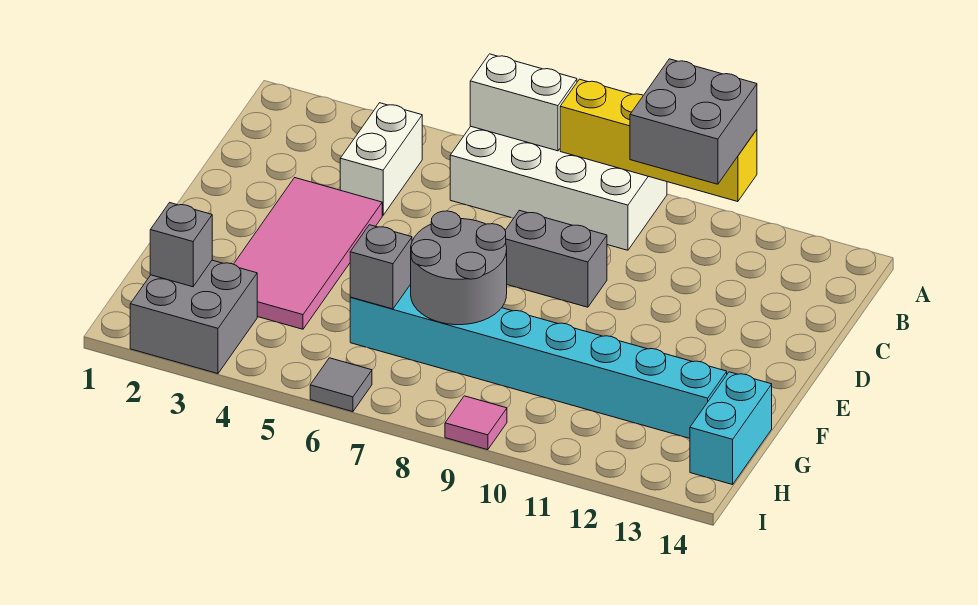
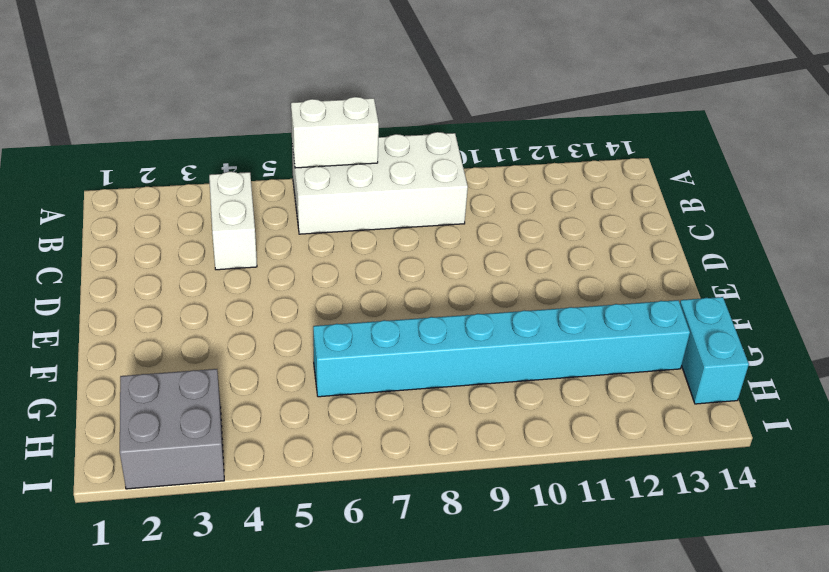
none -> pink tile D3:G4 level 1
none -> grey brick D8:D9 level 1
none -> grey tile I6 level 1

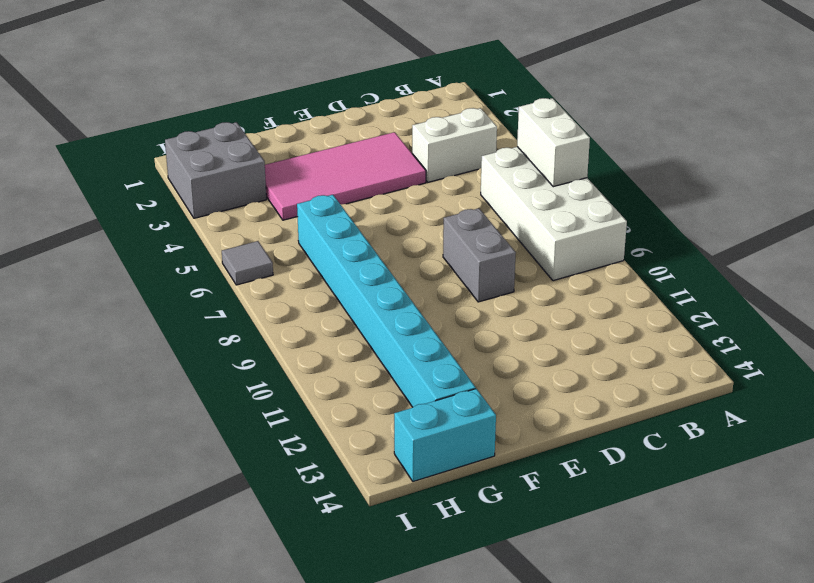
none -> pink tile I9 level 1
none -> yellow brick A8:A11 level 2
none -> grey round brick F7:G8 level 2

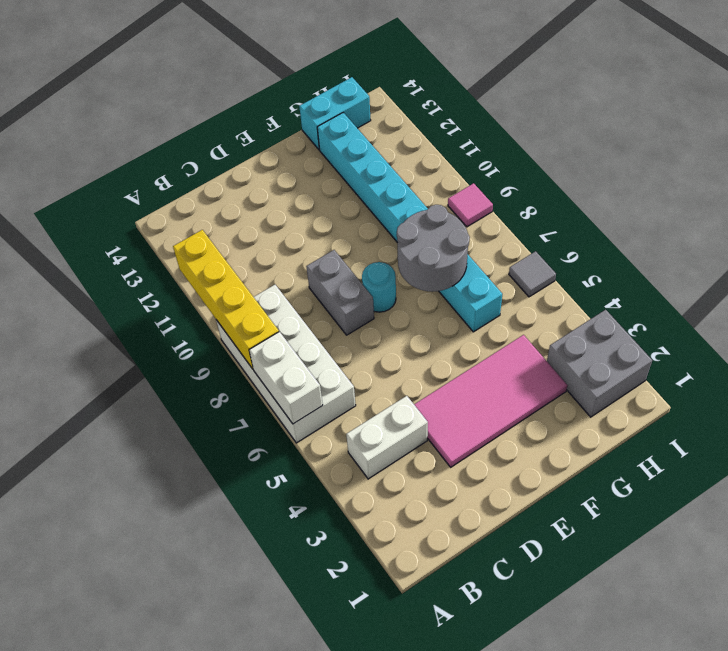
cyan round brick E8 level 1 -> none
none -> grey brick G6 level 2
none -> grey brick H2 level 2
none -> grey brick A10:B11 level 3

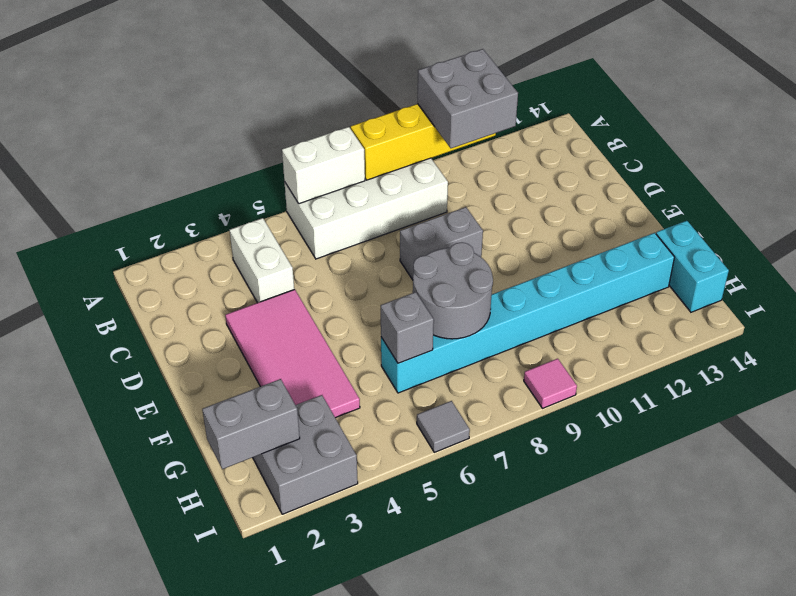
grey brick H1:H2 level 2 -> grey brick H2 level 2

